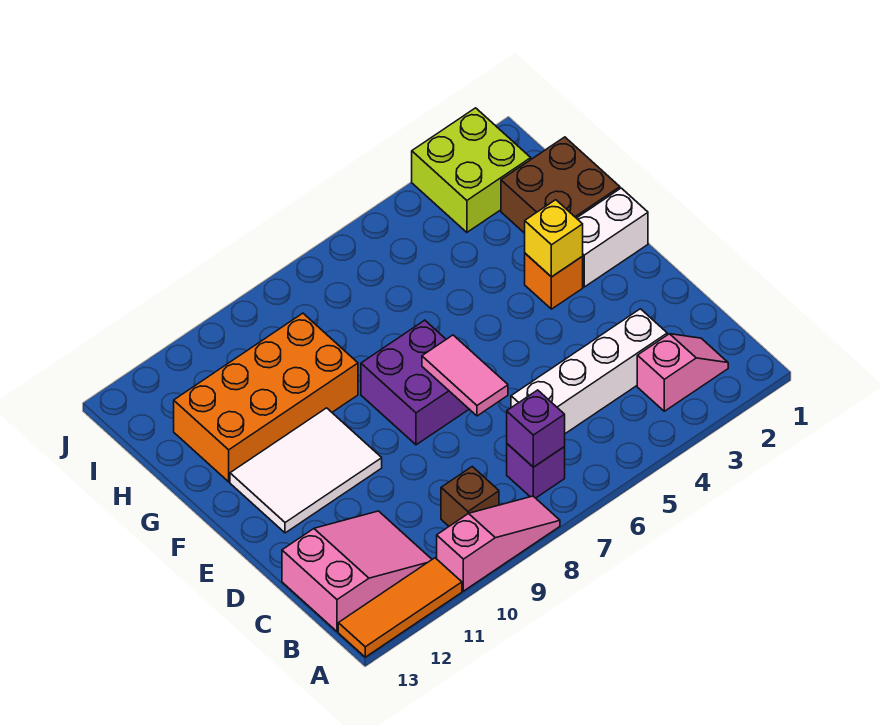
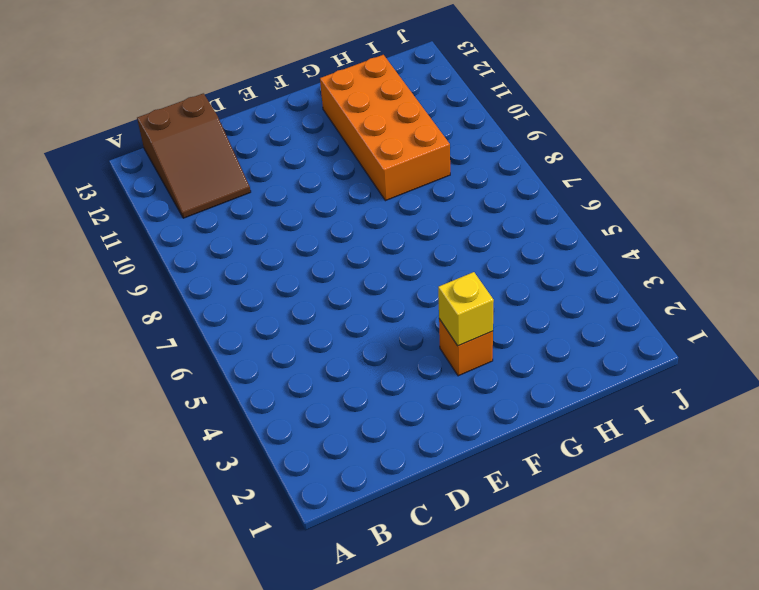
brown slope B11:C13 level 1 top 13 -> pink slope B11:C13 level 1 top 13
none -> pink slope A8:A10 level 1 top 10
none -> orange tile A11:A13 level 1
none -> pink slope B2:B3 level 1 top 3

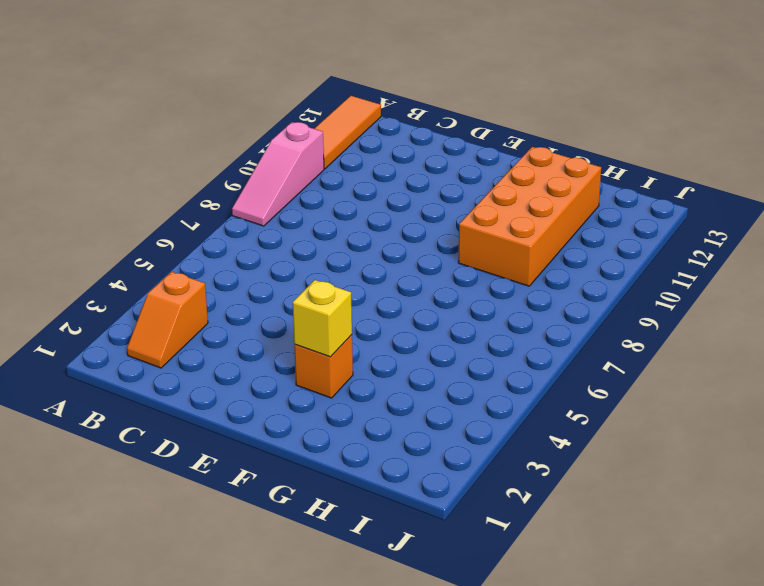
orange slope B2:B3 level 1 top 3 -> pink slope B2:B3 level 1 top 3
none -> purple brick B7 level 1
none -> brown brick B9 level 1
none -> pink slope B11:C13 level 1 top 13

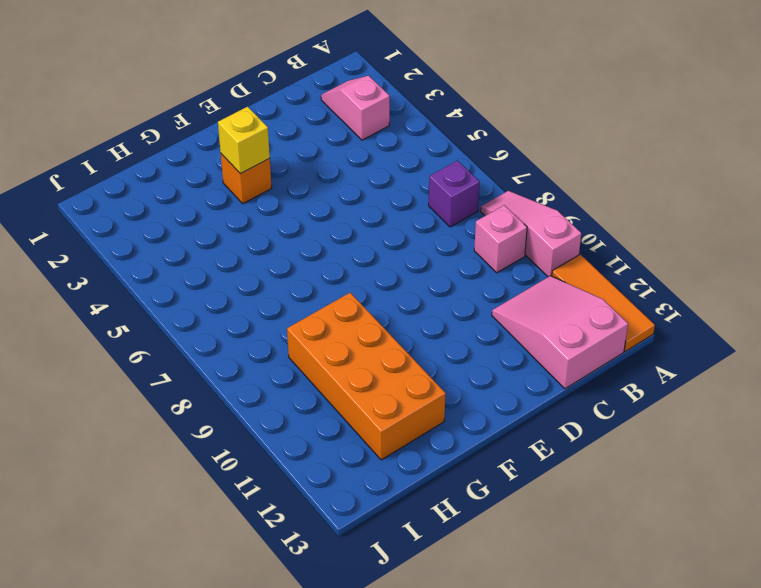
pink brick B9 level 1 -> brown brick B9 level 1
none -> white brick C3:C6 level 1
none -> purple brick E7:F8 level 1
none -> white tile E10:F12 level 1

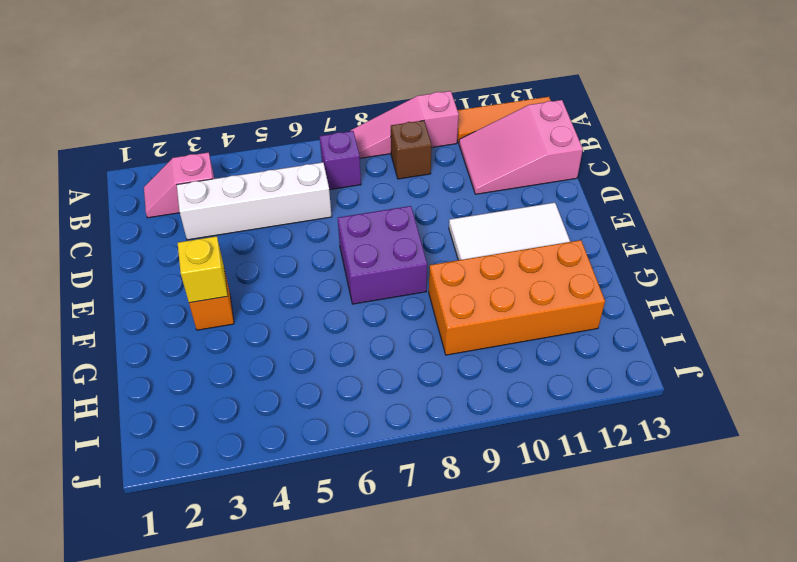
none -> white brick F1:F2 level 1
none -> brown brick G1:H2 level 1
none -> lime brick I2:J3 level 1

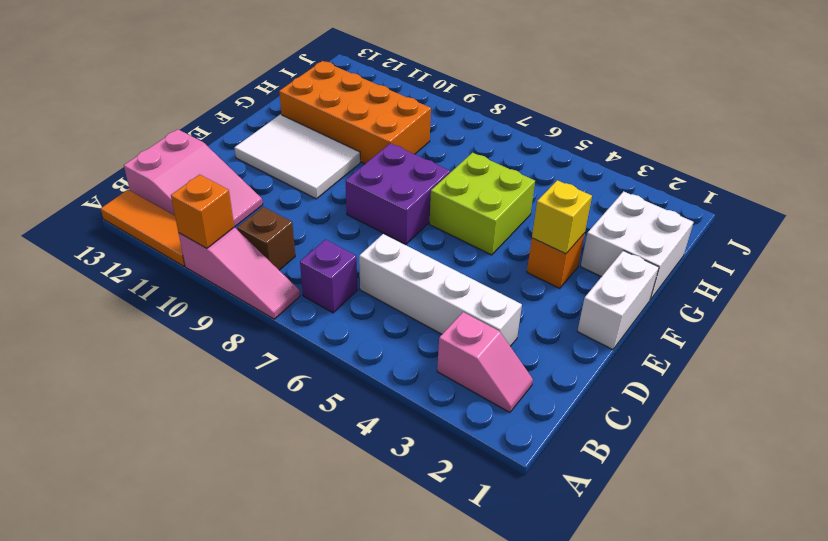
orange brick A10 level 2 -> none
white brick E1:F1 level 1 -> white brick F1:F2 level 1
lime brick F5:G6 level 1 -> lime brick I2:J3 level 1
white brick G1:H2 level 1 -> brown brick G1:H2 level 1
none -> purple brick B7 level 2
none -> pink tile D7:E7 level 2

